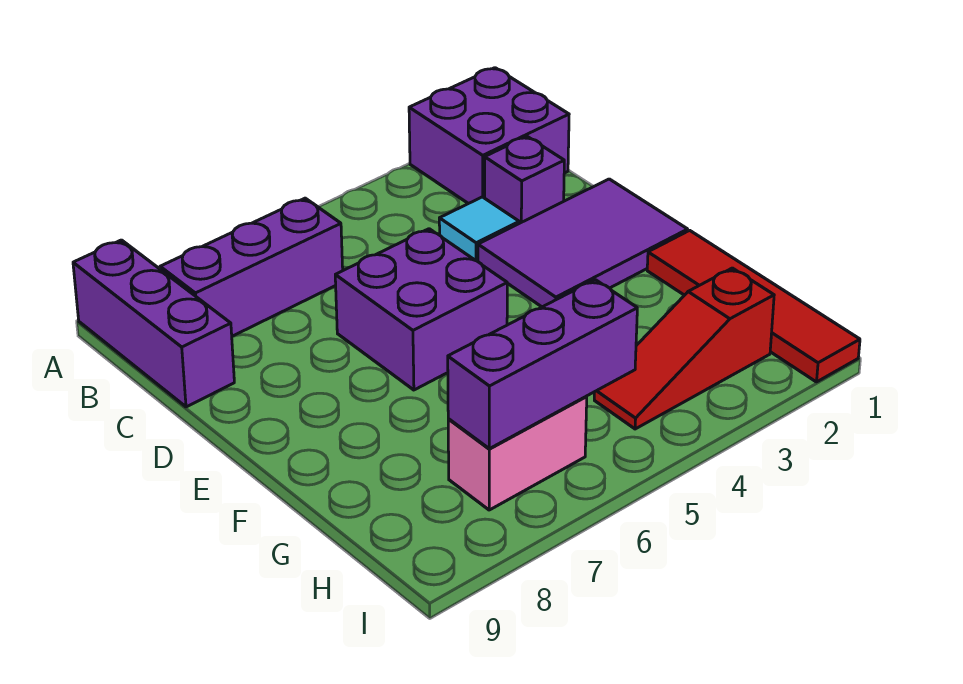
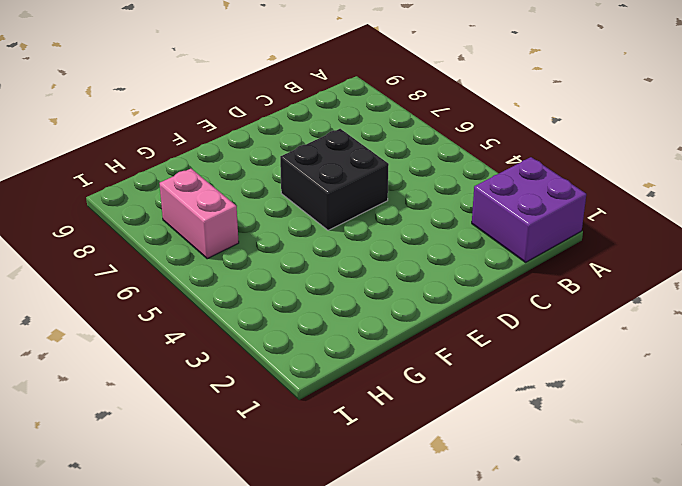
black brick D5:E6 level 1 -> purple brick D5:E6 level 1
none -> purple brick A9:C9 level 1
none -> purple brick B6:B8 level 1

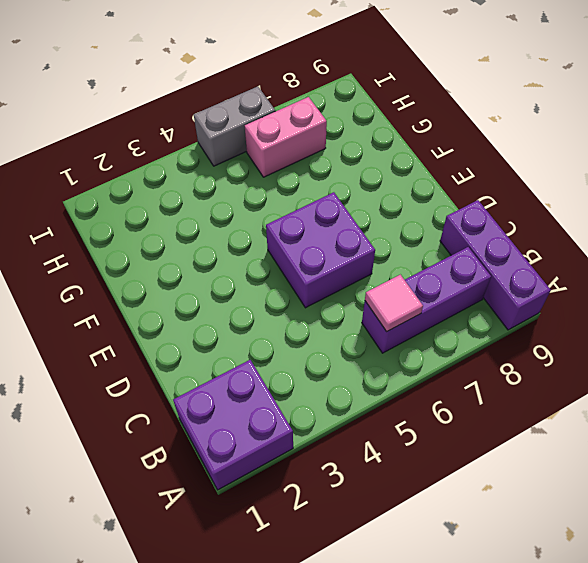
pink tile B6 level 2 -> none
grey brick I5:I6 level 1 -> none
none -> purple brick C2 level 1
none -> cyan tile C3 level 1

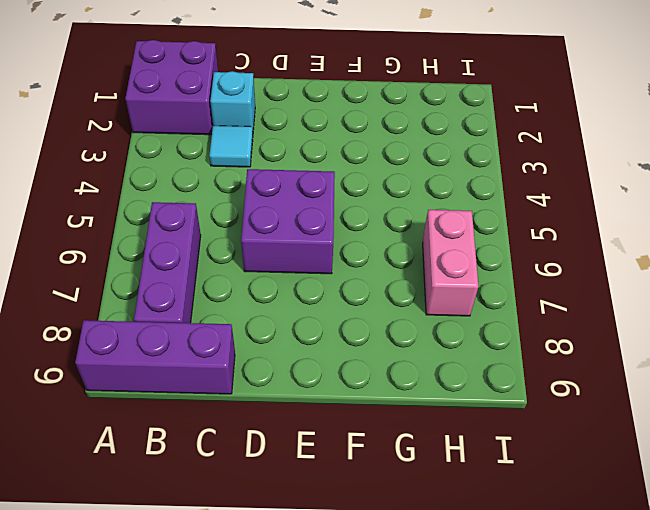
cyan brick C2 level 1 -> purple brick C2 level 1
none -> purple tile D1:E3 level 1
none -> red tile F1:I1 level 1

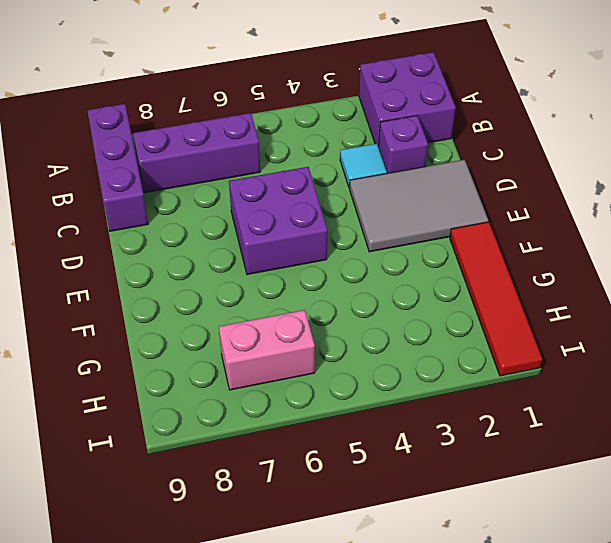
grey tile D1:E3 level 1 -> purple tile D1:E3 level 1
none -> red slope H2:H4 level 1 top 2
none -> purple brick H5:H7 level 2

